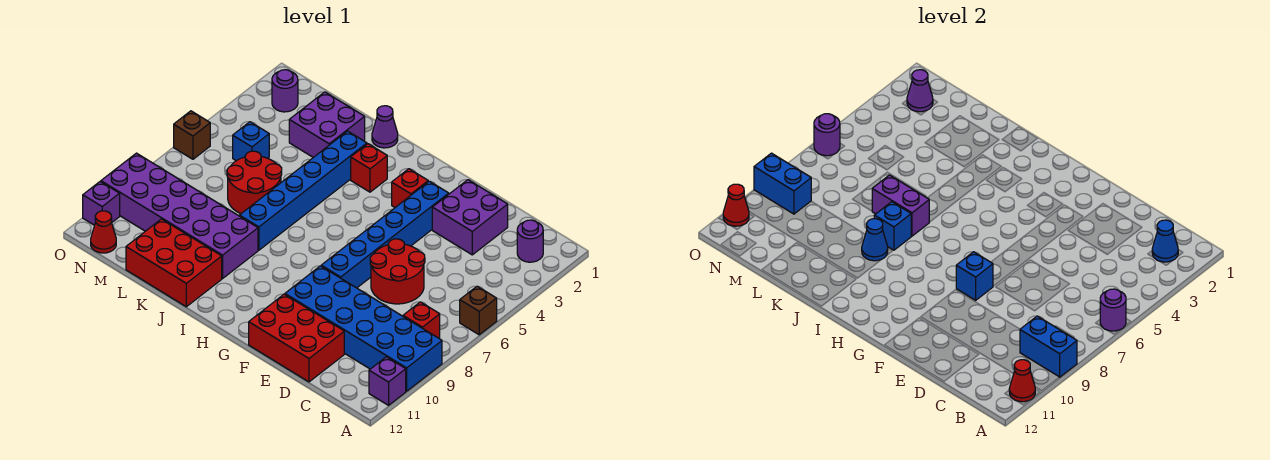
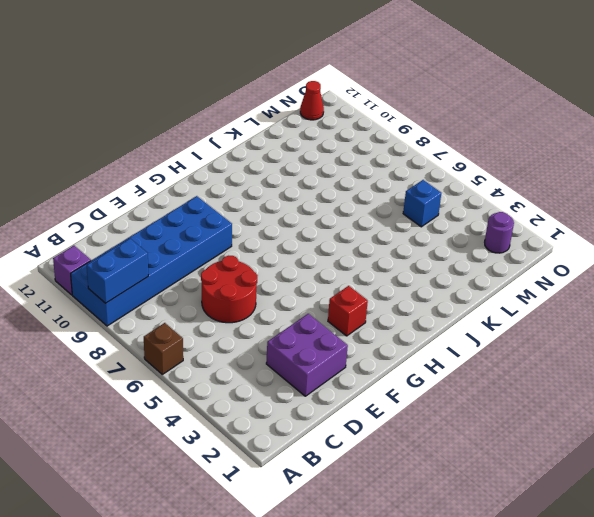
none -> purple round brick B2 level 1
none -> red brick B8 level 1
none -> red brick D11:F12 level 1
none -> blue brick F3:F8 level 1

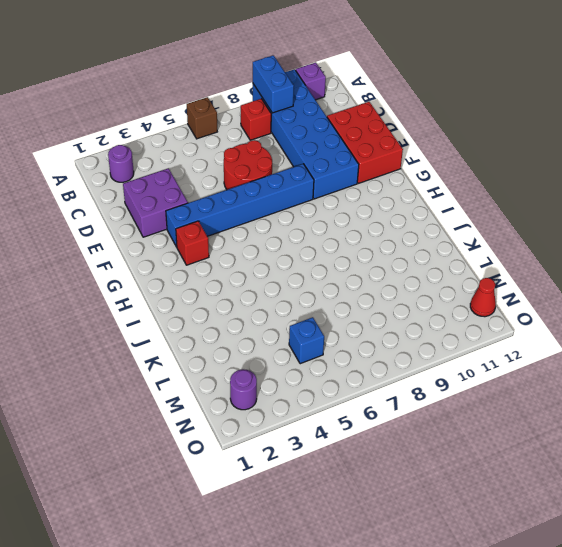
none -> red brick I3 level 1
none -> purple cone J1 level 1
none -> blue brick J3:J8 level 1
none -> purple brick J9:O10 level 1

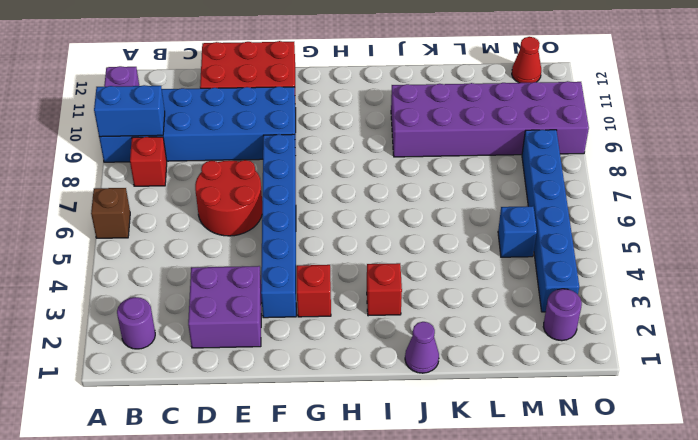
blue brick N3:N8 level 1 -> blue brick J3:J8 level 1
none -> red brick J11:L12 level 1
none -> purple brick K2:L3 level 1
none -> red round brick K6:L7 level 1
none -> brown brick O6 level 1

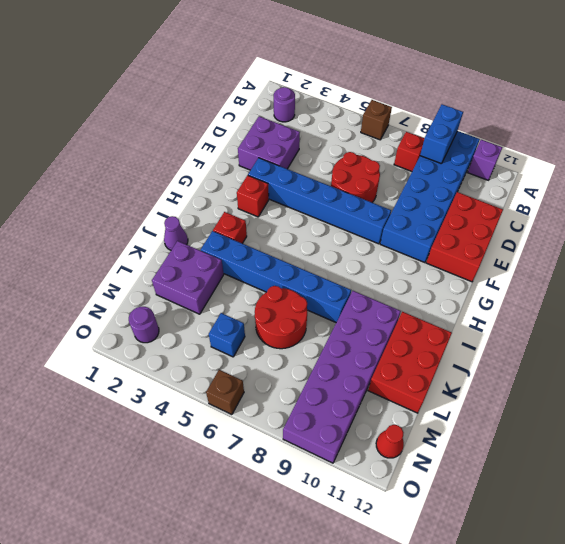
none -> purple brick O11 level 1
none -> purple round brick A6 level 2
none -> red cone A11 level 2
none -> blue cone B2 level 2

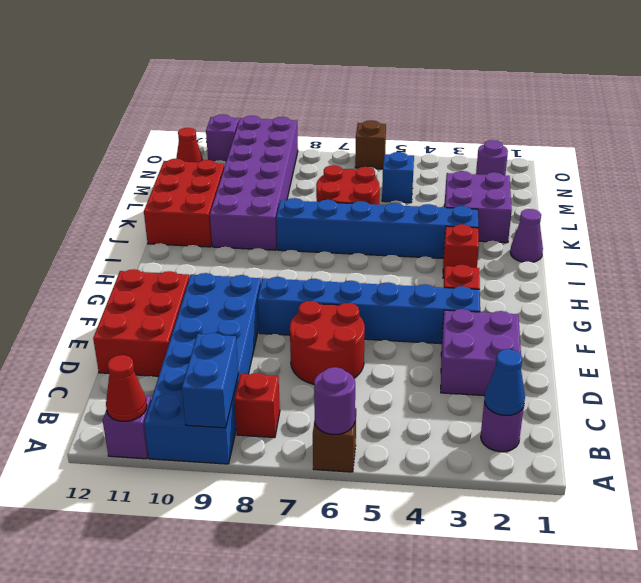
none -> blue brick F8 level 2
none -> purple brick J7:K7 level 2
none -> blue brick J8 level 2
none -> blue cone J9 level 2

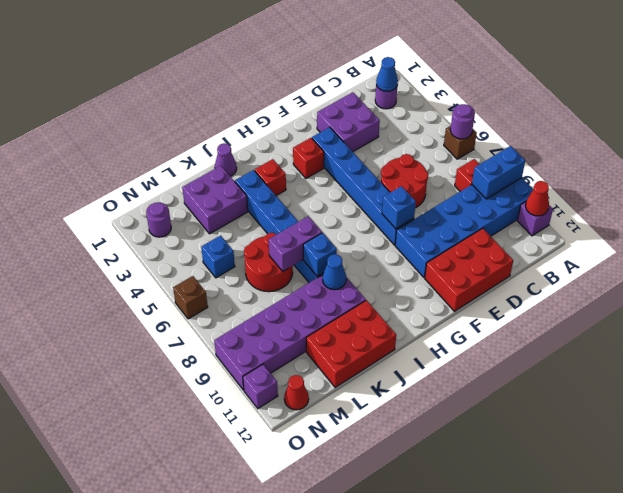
none -> purple cone N2 level 2
none -> blue brick N9:O9 level 2
none -> purple round brick O6 level 2
none -> red cone O11 level 2

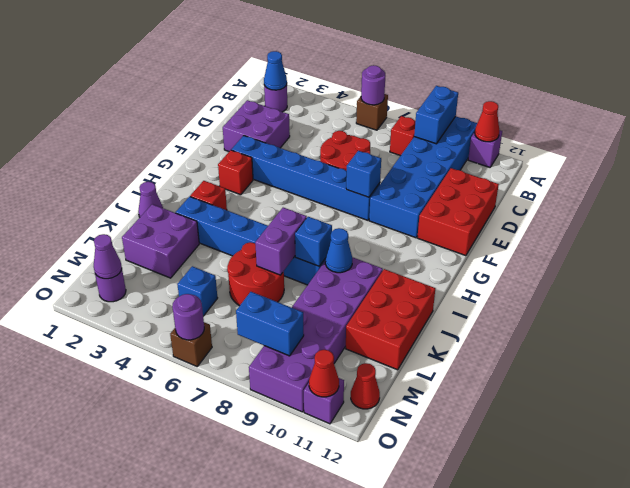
blue brick N8:N9 level 2 -> blue brick N9:O9 level 2

